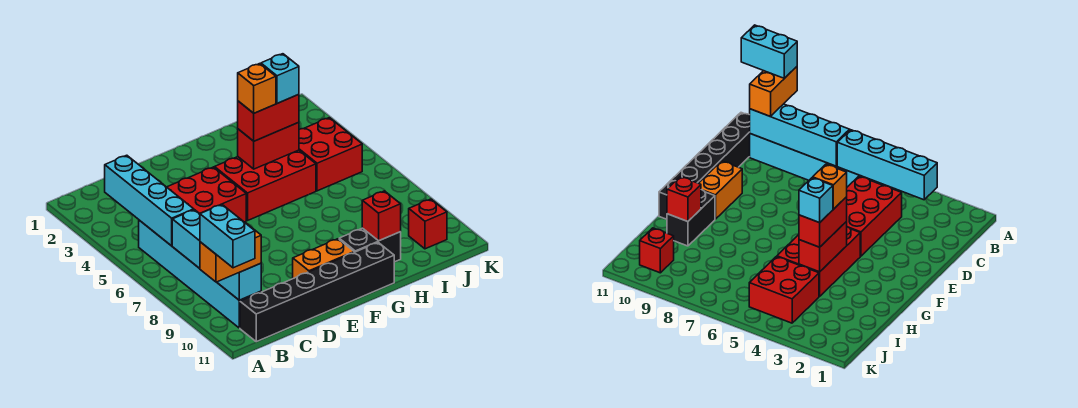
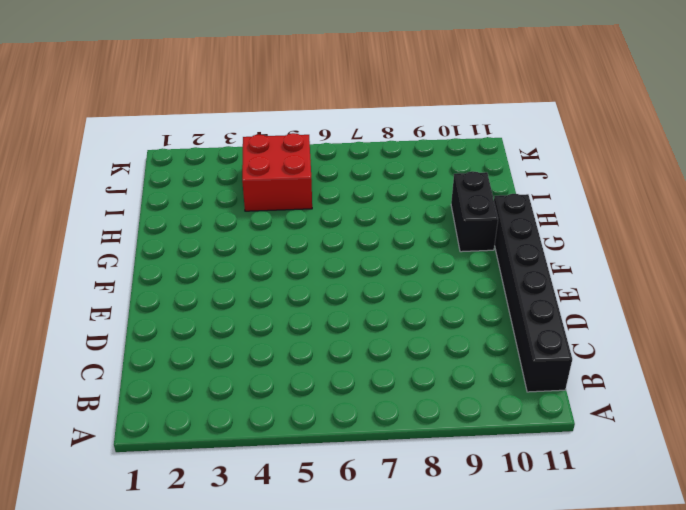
none -> cyan brick B5:B10 level 1
none -> red brick C4:E5 level 1
none -> orange brick E10:F10 level 1

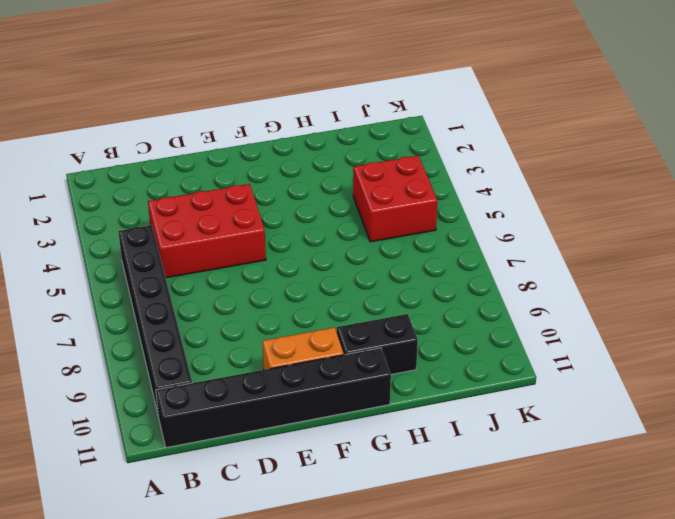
black brick B5:B10 level 1 -> cyan brick B5:B10 level 1
none -> red brick F4:H5 level 1
none -> red brick J10 level 1
none -> cyan brick B3:B6 level 2

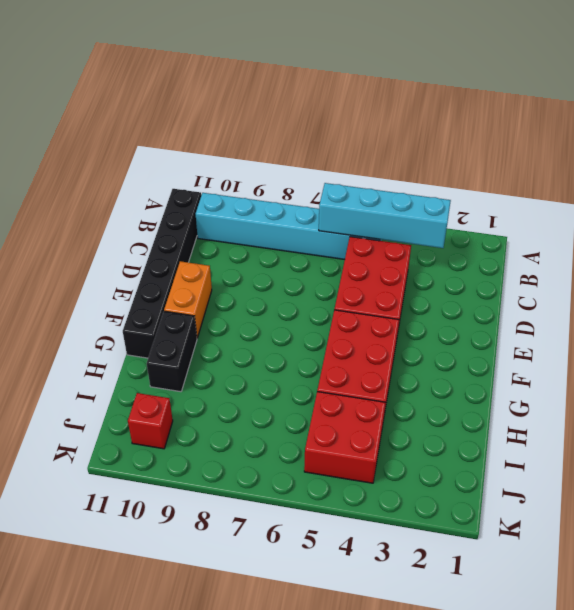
none -> cyan brick B7:B10 level 2
none -> red brick G4:H4 level 2
none -> red brick H10 level 2

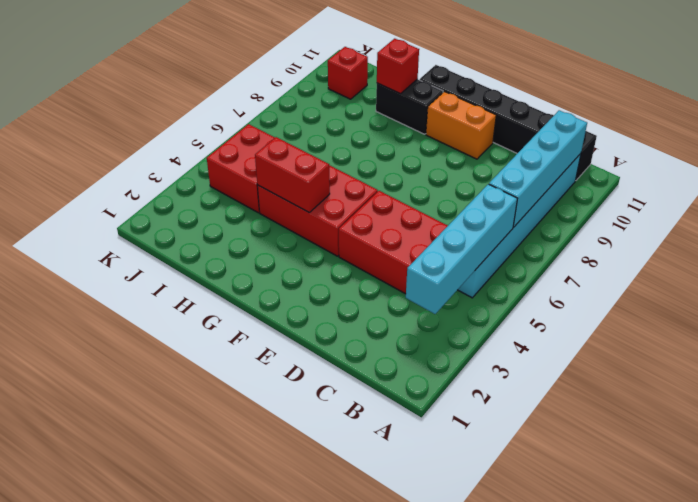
none -> orange brick A10:B10 level 3
none -> red brick G4:H4 level 3
none -> cyan brick A10:A11 level 4

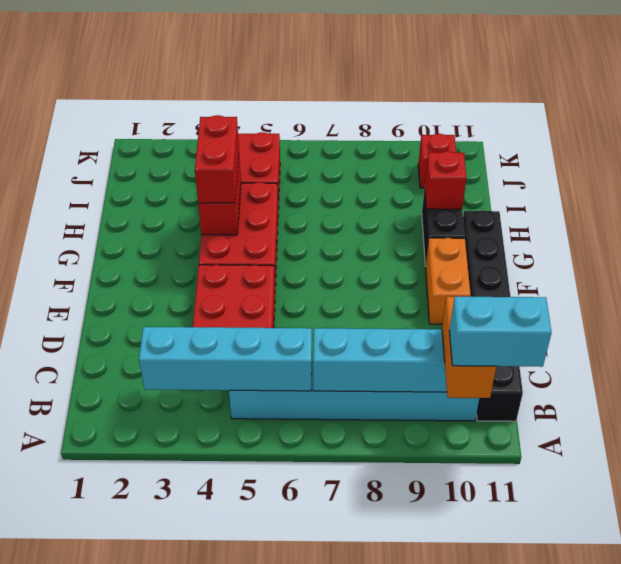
none -> orange brick G4 level 4
none -> cyan brick H4 level 4

